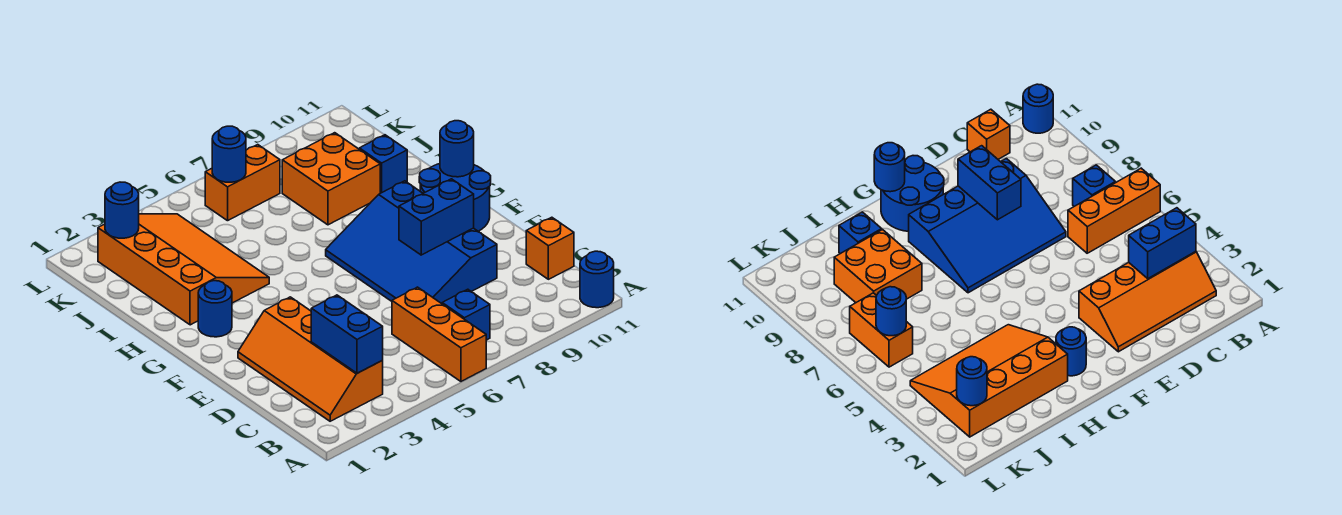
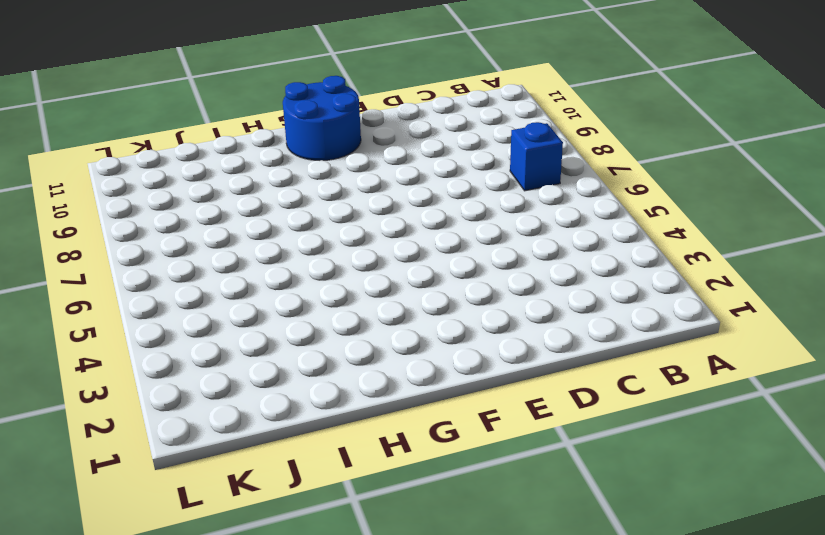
none -> orange brick A6:C6 level 1
none -> blue round brick A11 level 1
none -> orange slope B2:E3 level 1 top 3

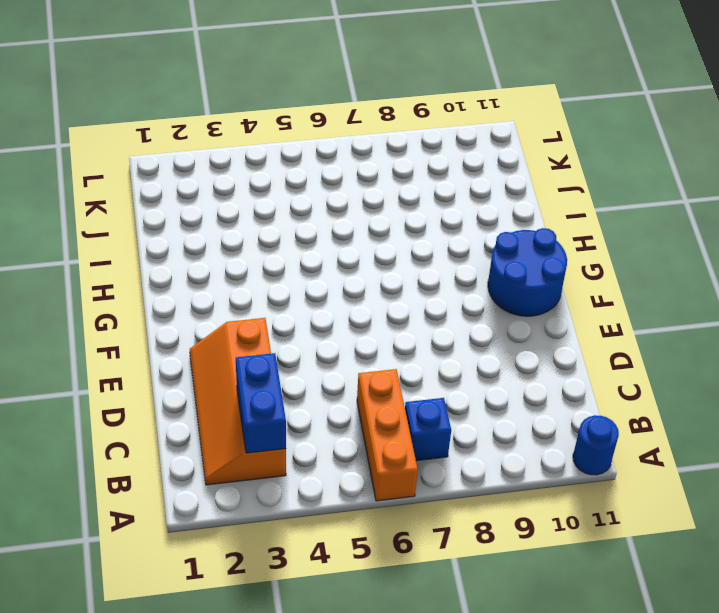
none -> orange brick C11 level 1
none -> blue slope D7:G9 level 1 top 9
none -> blue round brick G2 level 1

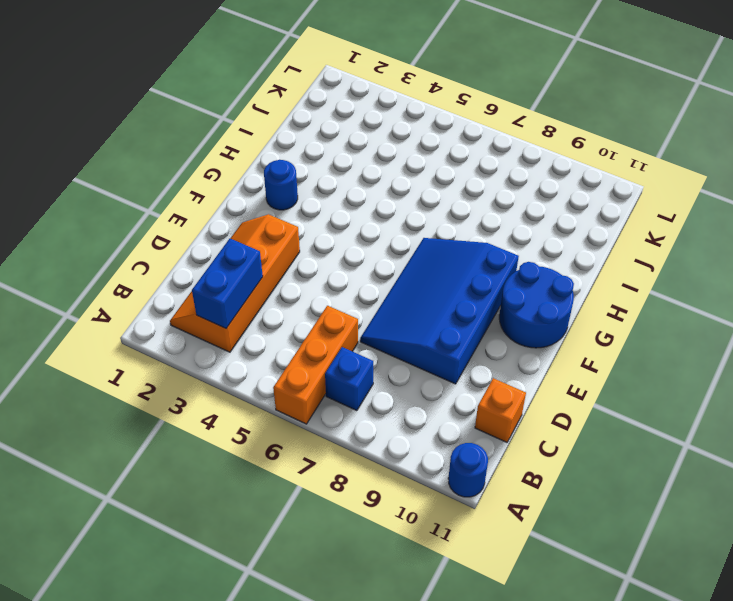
none -> orange slope H2:K4 level 1 top 2
none -> orange brick I8:J9 level 1
none -> blue brick I10 level 1

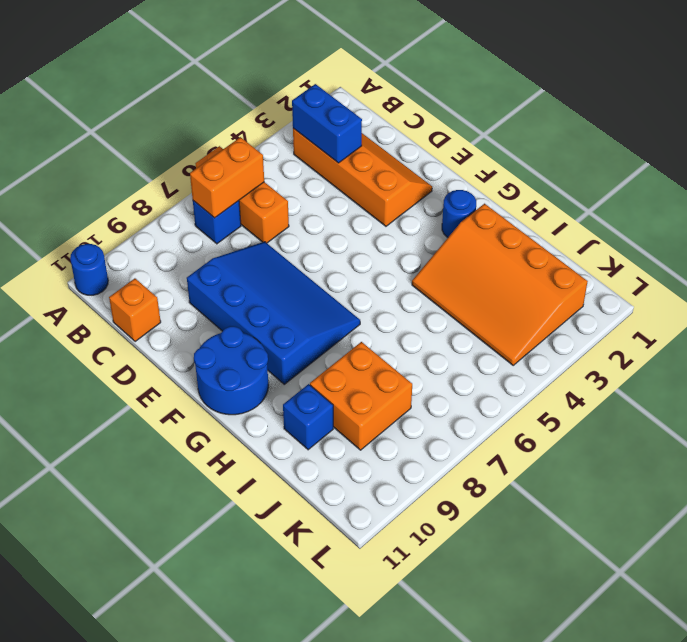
orange brick B6:B7 level 2 -> orange brick K6:K7 level 1
none -> blue brick E8:E9 level 2
none -> blue round brick G11 level 2
none -> blue round brick K2 level 2

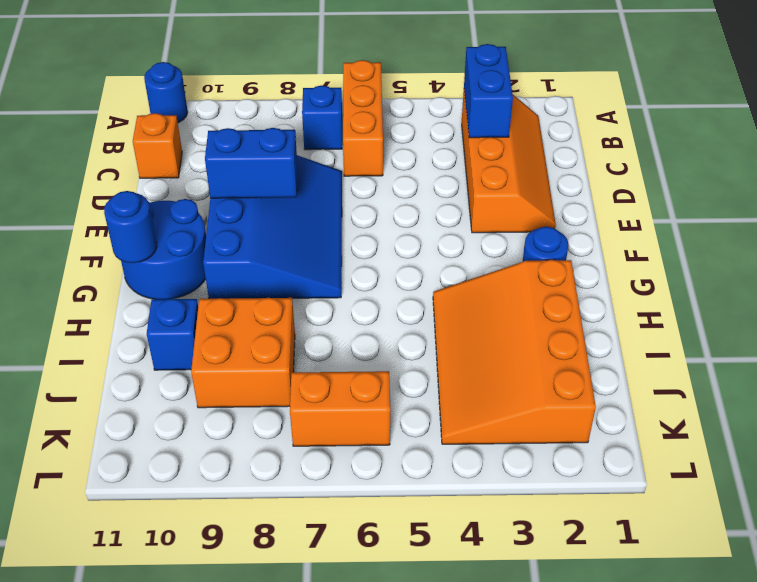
none -> blue round brick K2 level 2
none -> blue round brick K6 level 2

